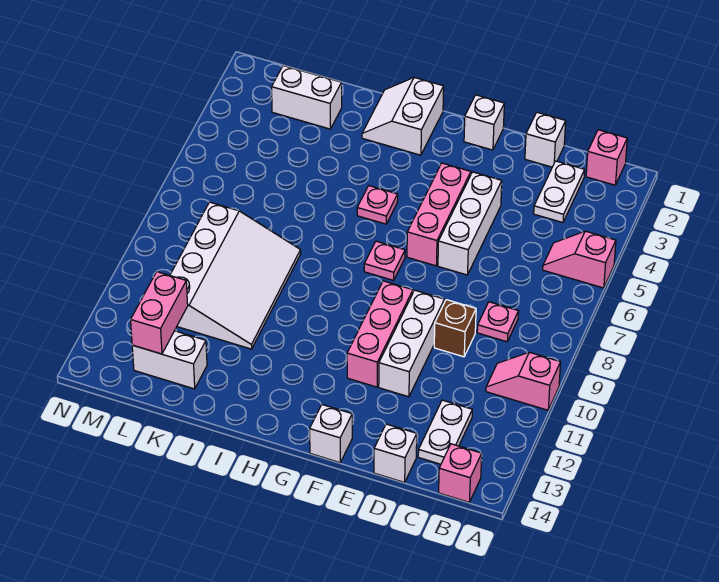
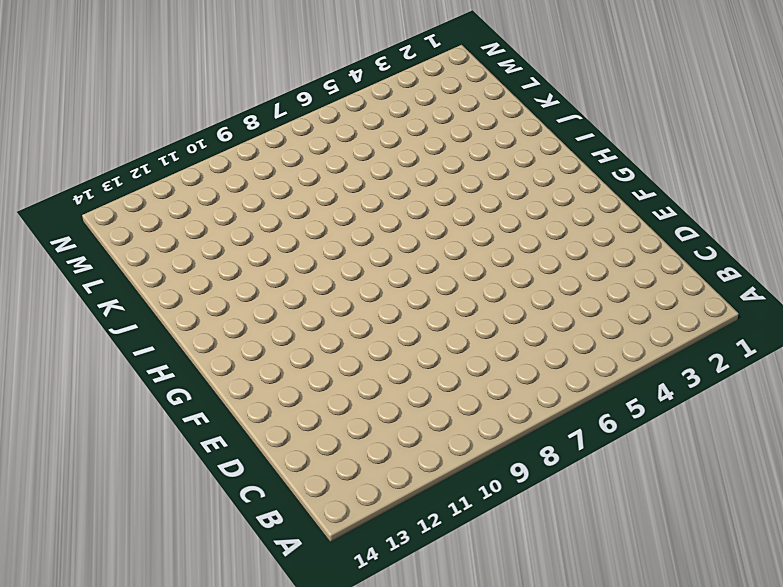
none -> pink slope A5:B5 level 1 top A
none -> pink slope A10:B10 level 1 top A
none -> pink brick B1 level 1

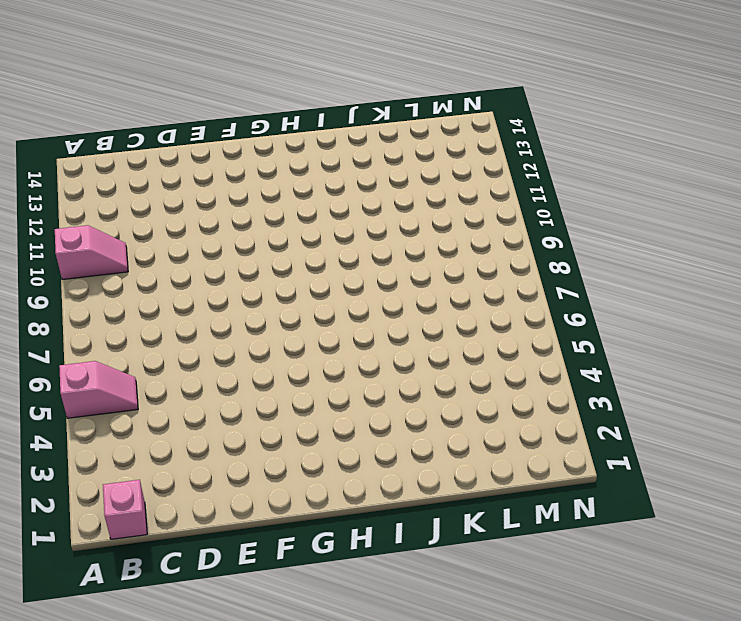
none -> pink brick B14 level 1
none -> white plate C2:C3 level 1
none -> pink plate C8 level 1

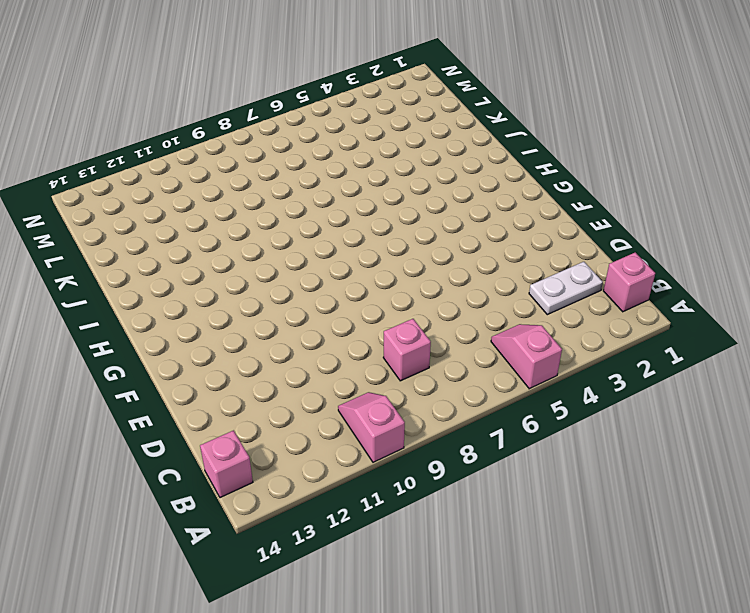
pink brick C8 level 1 -> pink plate C8 level 1
none -> white plate C12:C13 level 1
none -> white brick D1 level 1
none -> brown brick D9 level 1

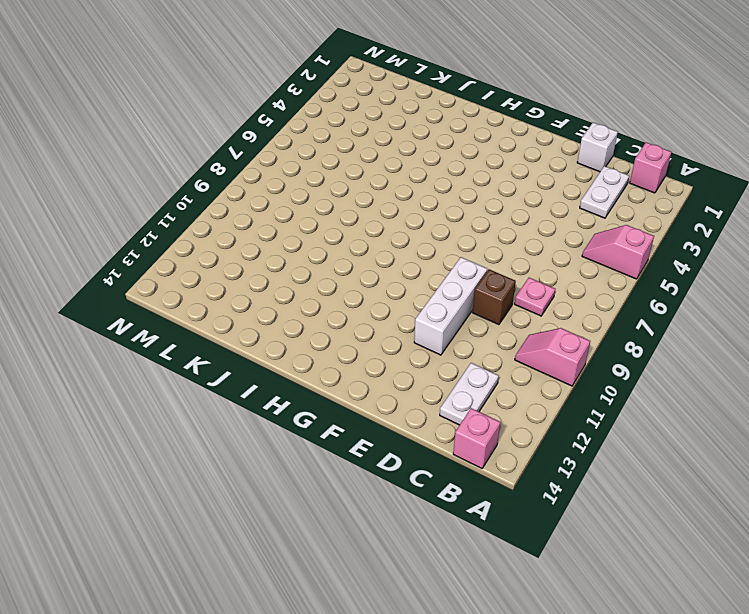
none -> white brick D14 level 1
none -> white brick E4:E6 level 1
none -> white brick F1 level 1

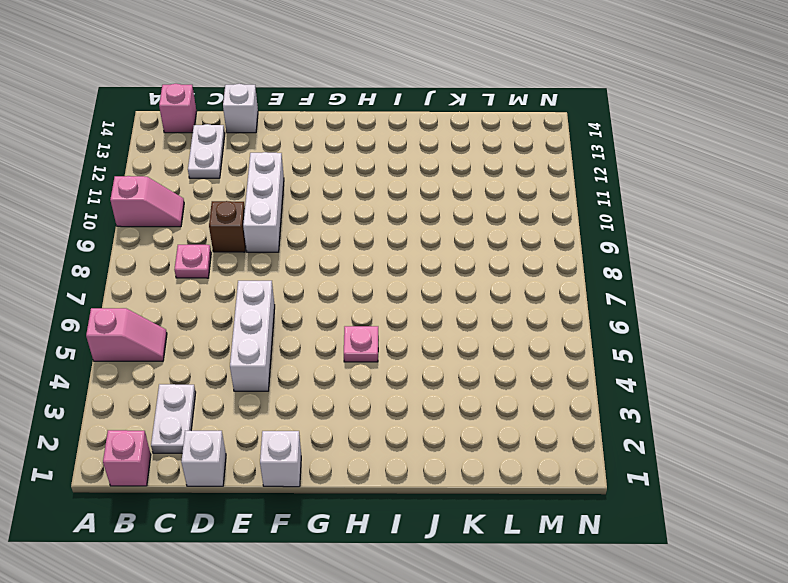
none -> pink brick F4:F6 level 1
none -> pink brick F9:F11 level 1
none -> white brick F14 level 1

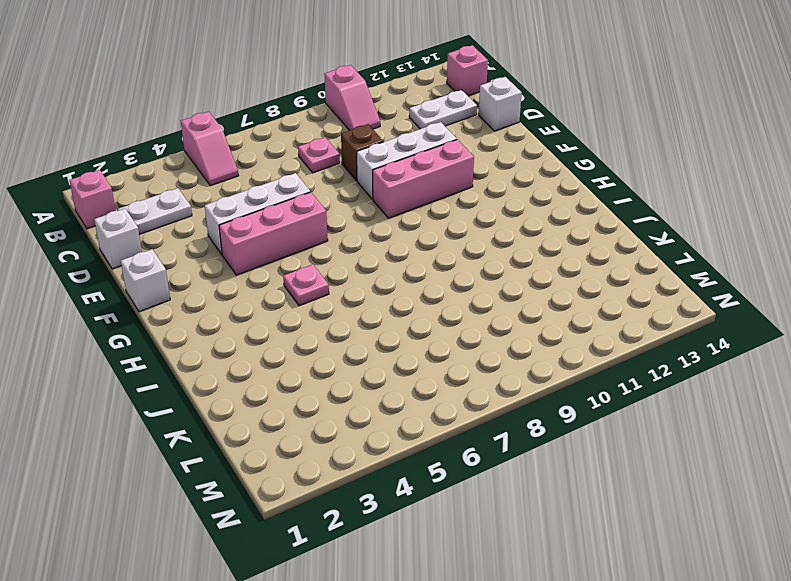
none -> white brick F14 level 1
none -> pink plate G7 level 1
none -> white slope H1:I2 level 1 top H

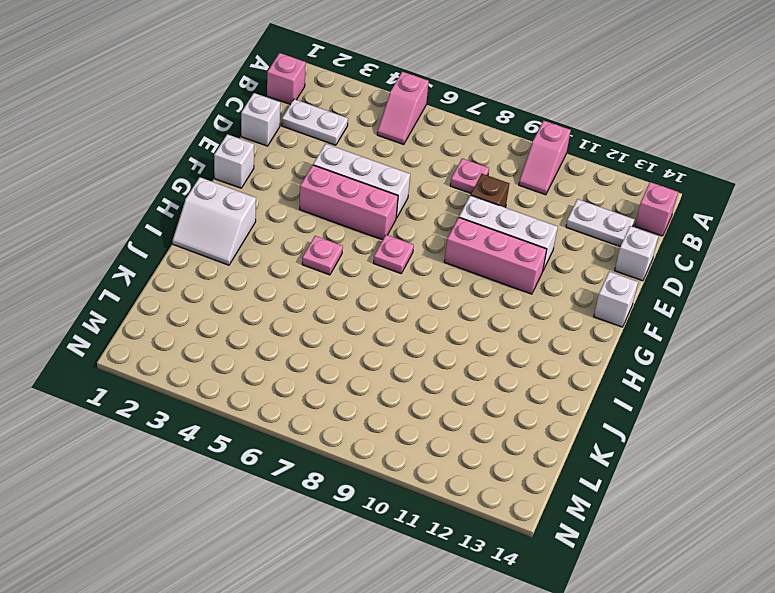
none -> white slope J8:L11 level 1 top L
none -> white brick K2:L2 level 1
none -> white brick K13:L13 level 1

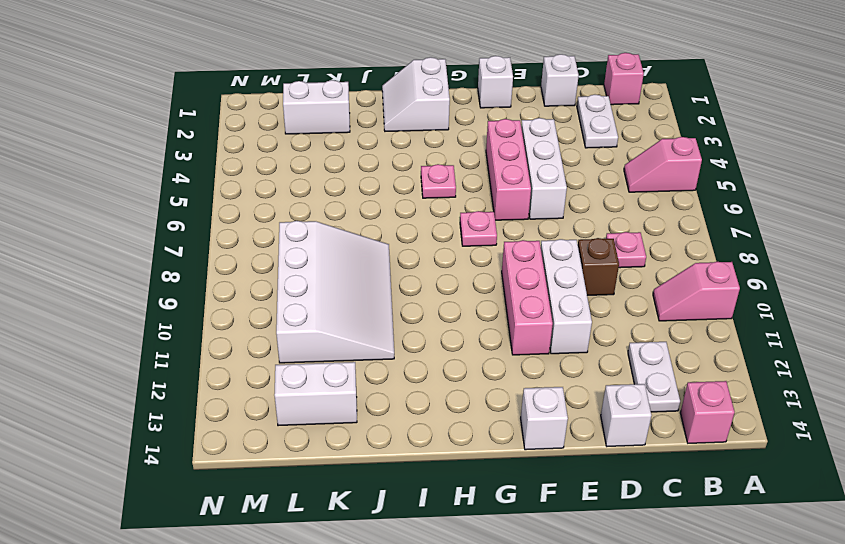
none -> pink brick L12:L13 level 2

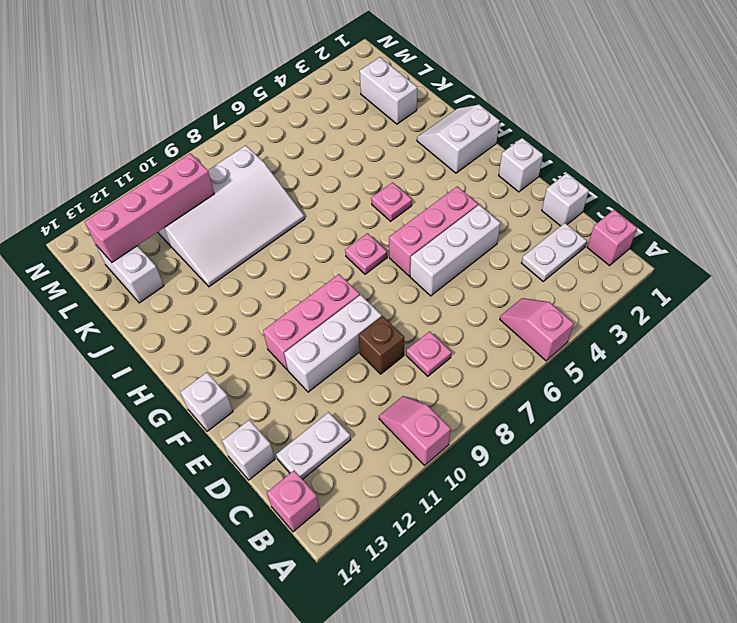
pink brick L10:L13 level 2 -> pink brick L12:L13 level 2

